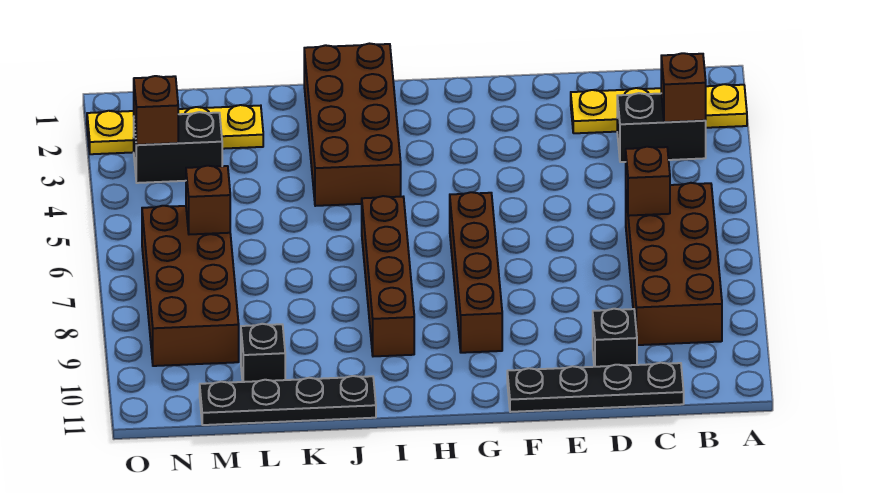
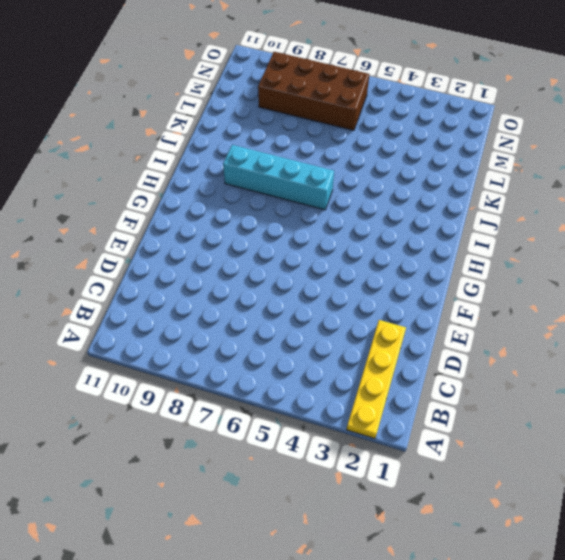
cyan brick I6:I9 level 1 -> brown brick I6:I9 level 1
none -> black brick B3:C3 level 1
none -> brown brick B6:C9 level 1
none -> black plate C11:F11 level 1

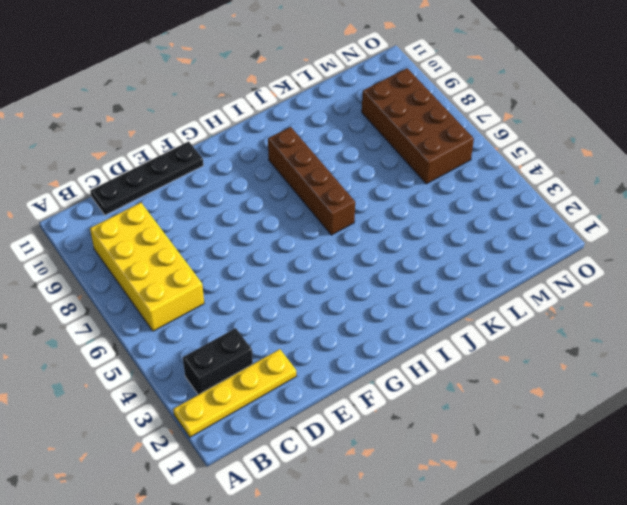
yellow brick B6:C9 level 1 -> brown brick B6:C9 level 1
none -> black brick D10 level 1
none -> brown brick G6:G9 level 1
none -> brown brick I1:J4 level 1

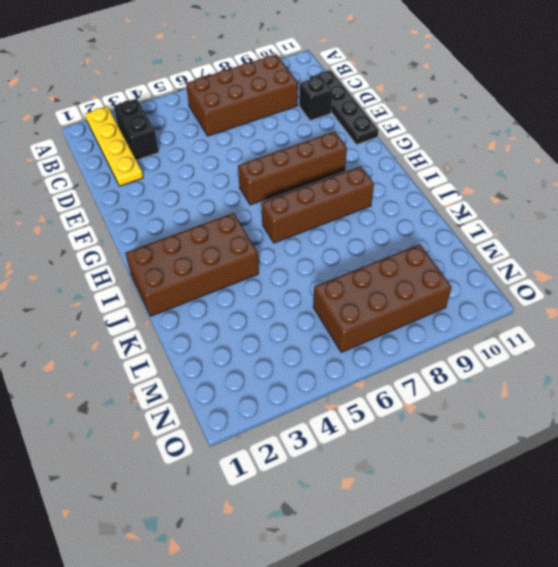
none -> black plate J11:M11 level 1
none -> yellow plate L2:O2 level 1
none -> black brick L10 level 1

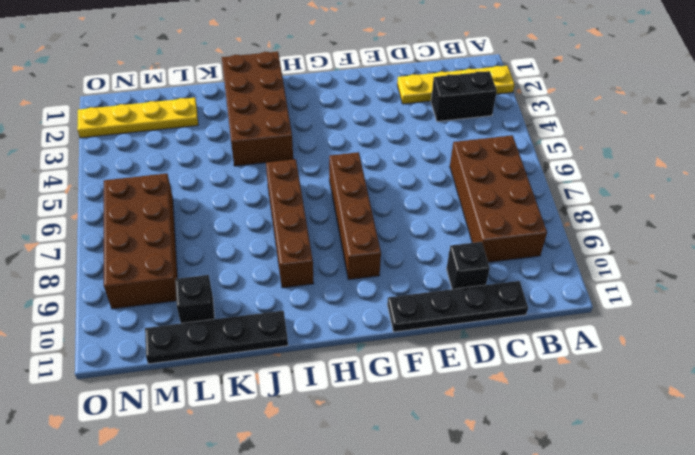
none -> black brick M3:N3 level 1
none -> brown brick B3 level 2
none -> brown brick C6 level 2

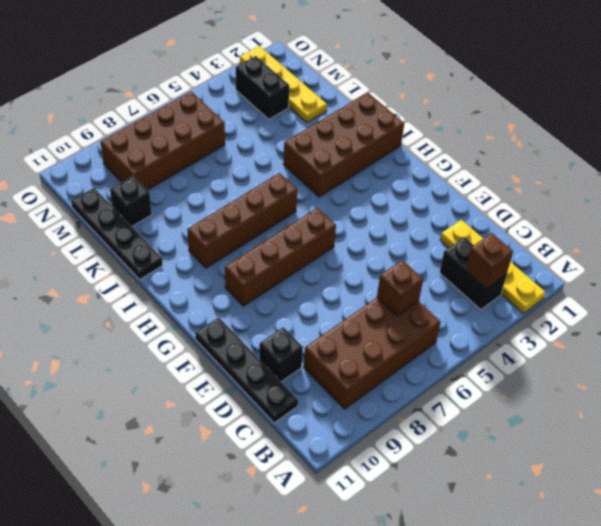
none -> brown brick M6 level 2
none -> brown brick N3 level 2

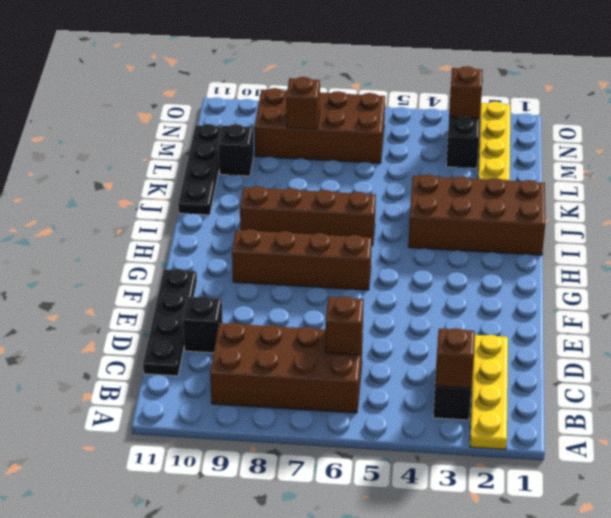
brown brick M8 level 2 -> brown brick M6 level 2

